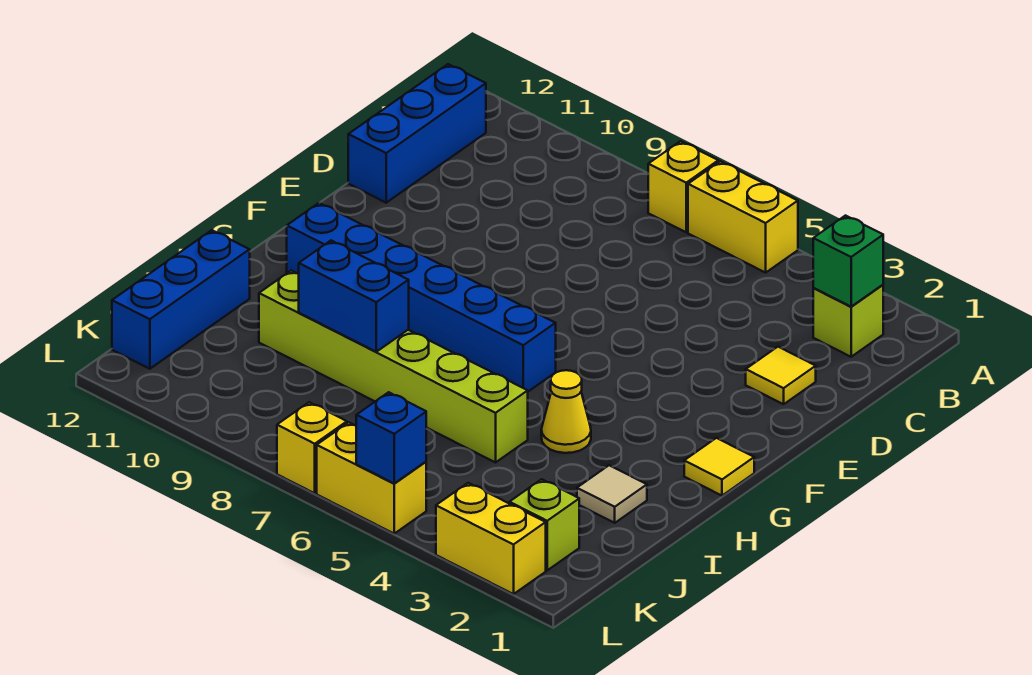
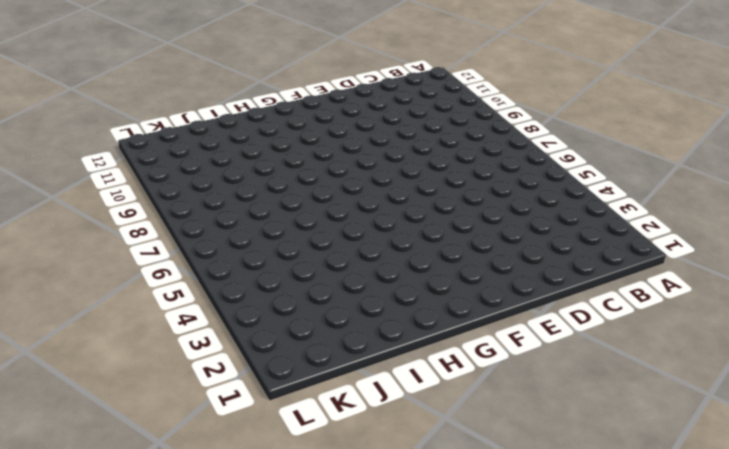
none -> yellow brick A5:A6 level 1
none -> yellow brick A7 level 1
none -> lime brick B2 level 1

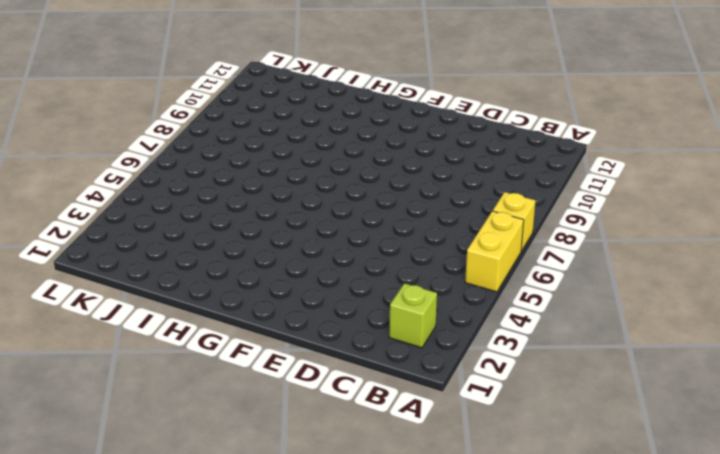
none -> blue brick B12:D12 level 1
none -> yellow tile D2 level 1
none -> yellow tile G1 level 1

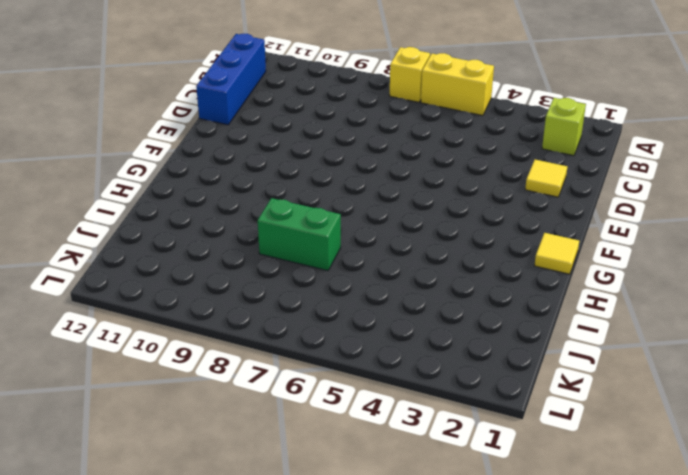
green brick I7:I8 level 1 -> lime brick I5:I10 level 1
none -> blue brick G6:G11 level 1
none -> yellow cone H4 level 1
none -> tan tile I2 level 1

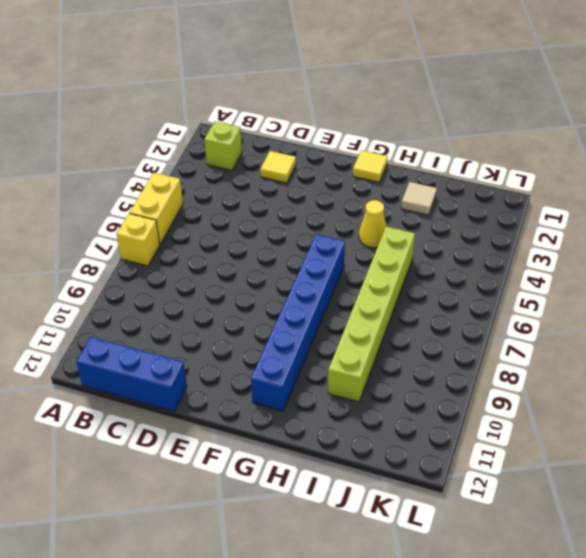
none -> blue brick I12:K12 level 1
none -> lime brick K2 level 1
none -> yellow brick L2:L3 level 1

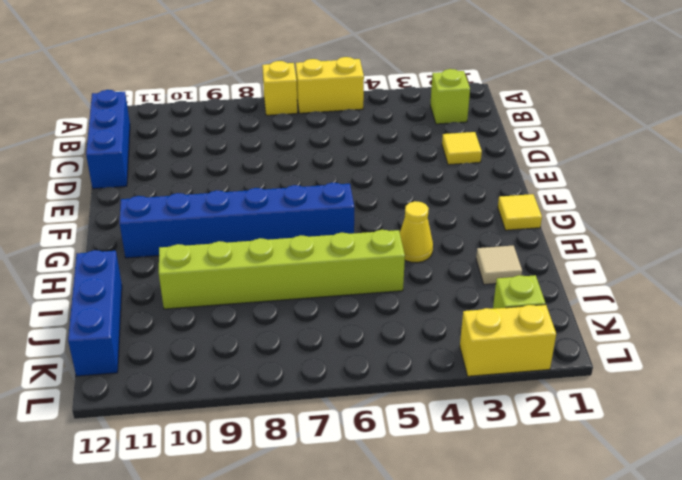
none -> yellow brick L5:L6 level 1
none -> yellow brick L7 level 1
none -> green brick B2 level 2

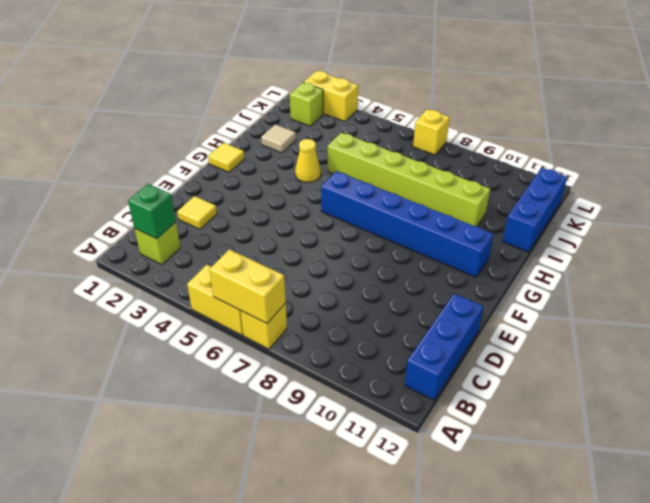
yellow brick A6:A7 level 2 -> yellow brick L5:L6 level 1
none -> blue brick I8:I9 level 2
none -> blue brick L5 level 2

